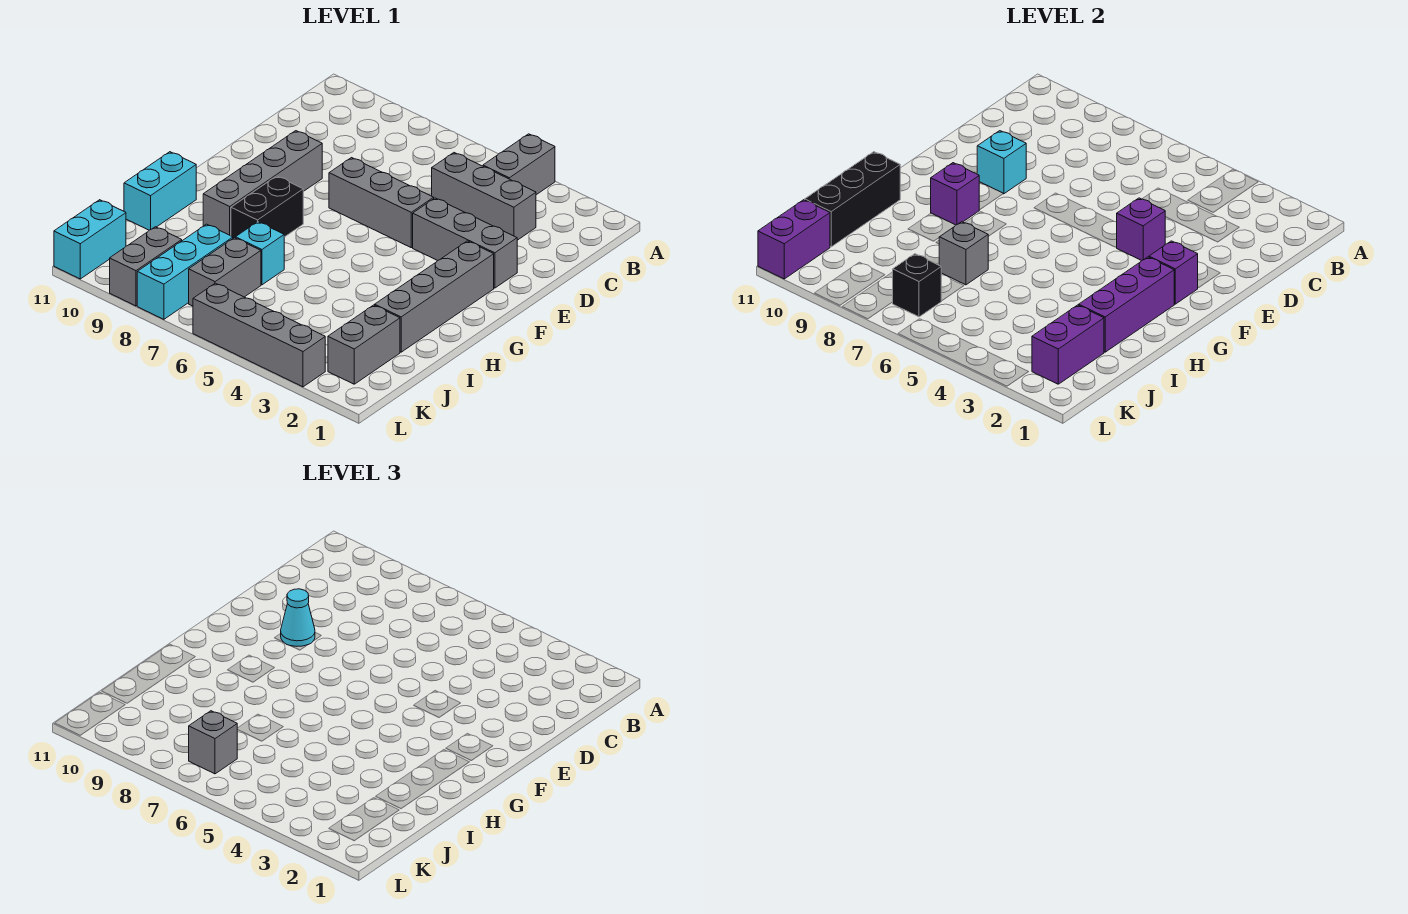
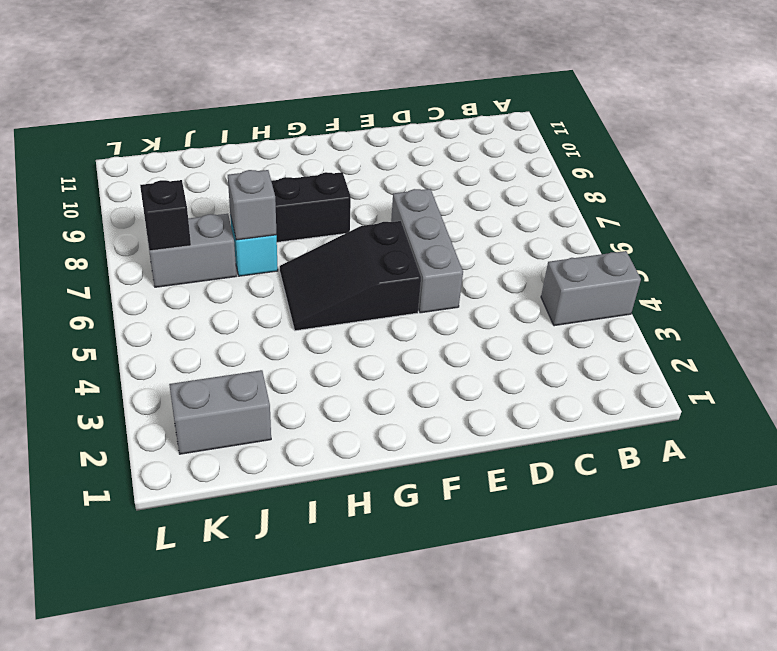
black slope F5:H6 level 1 top F -> none
none -> grey brick C3:C5 level 1
none -> grey brick E2:E4 level 1
none -> grey brick E9:H9 level 1

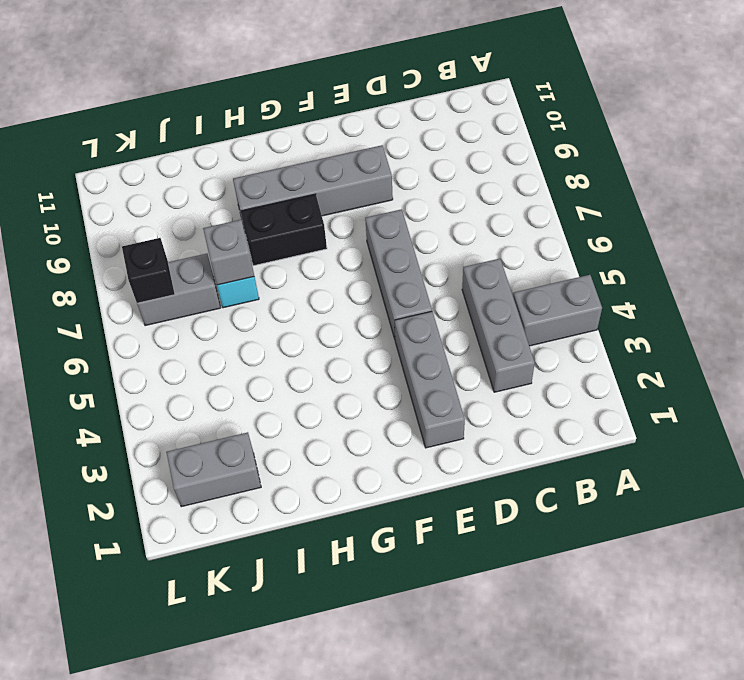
none -> grey brick F2:I2 level 1
none -> cyan brick H11:I11 level 1
none -> cyan brick J8:L8 level 1

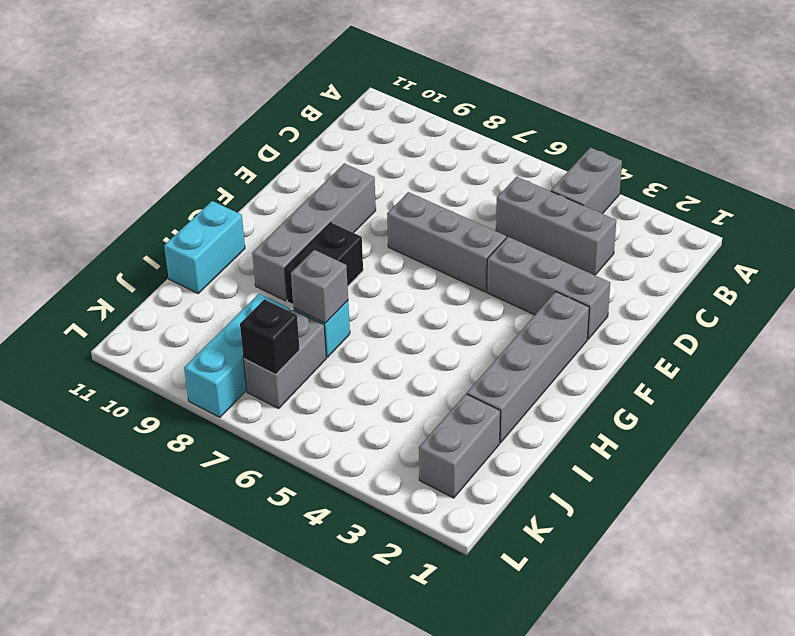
none -> grey brick K9:L9 level 1
none -> cyan brick K11:L11 level 1
none -> grey brick L3:L6 level 1

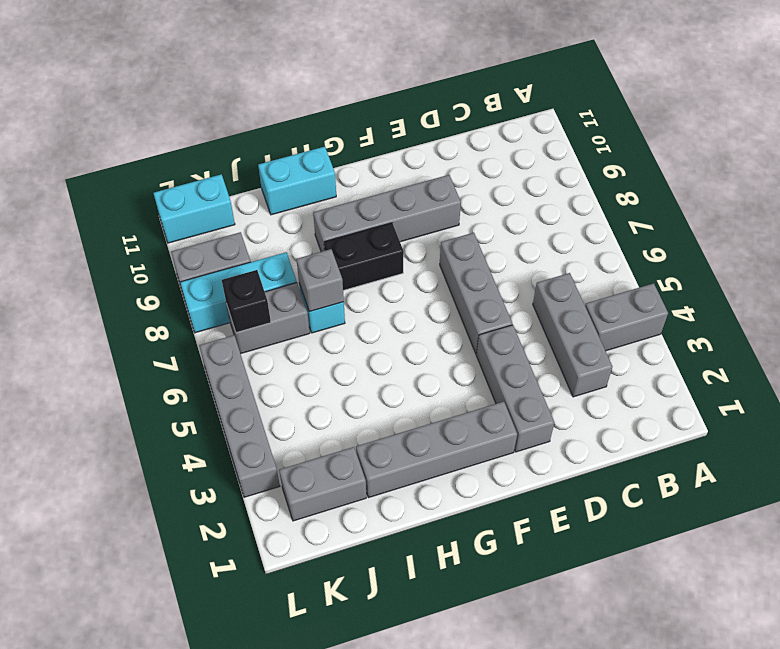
none -> purple brick E4 level 2
none -> cyan brick E9 level 2
none -> purple brick F2 level 2

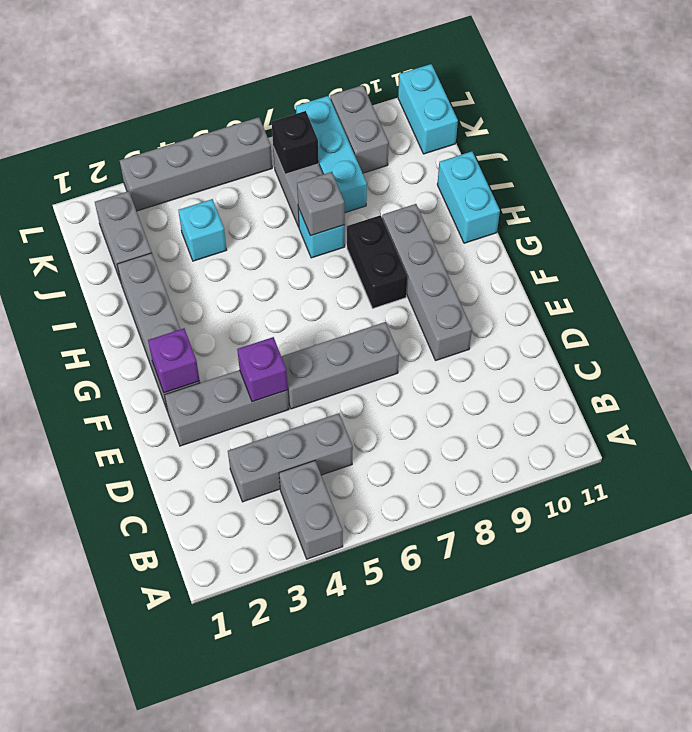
cyan brick J4 level 1 -> cyan brick E9 level 2
none -> purple brick G2:I2 level 2
none -> purple brick G9 level 2
none -> black brick H11:J11 level 2

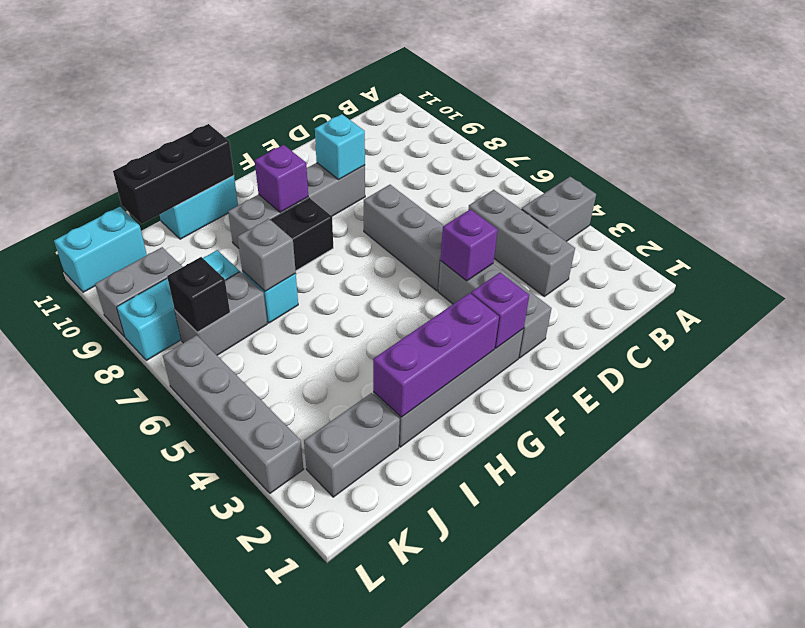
none -> purple brick J2:K2 level 2
none -> purple brick K11:L11 level 2
none -> cyan cone E9 level 3

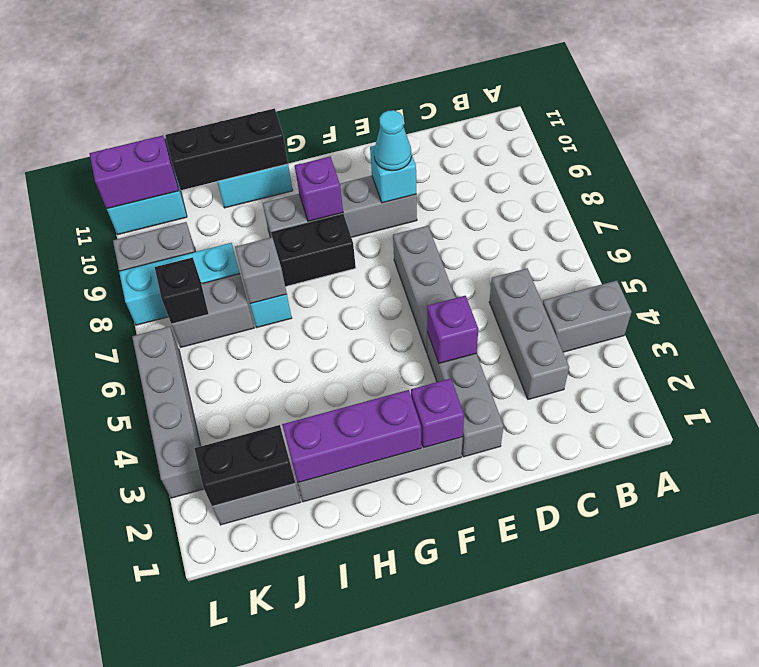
black brick J2:K2 level 2 -> purple brick J2:K2 level 2
none -> grey brick K7 level 3

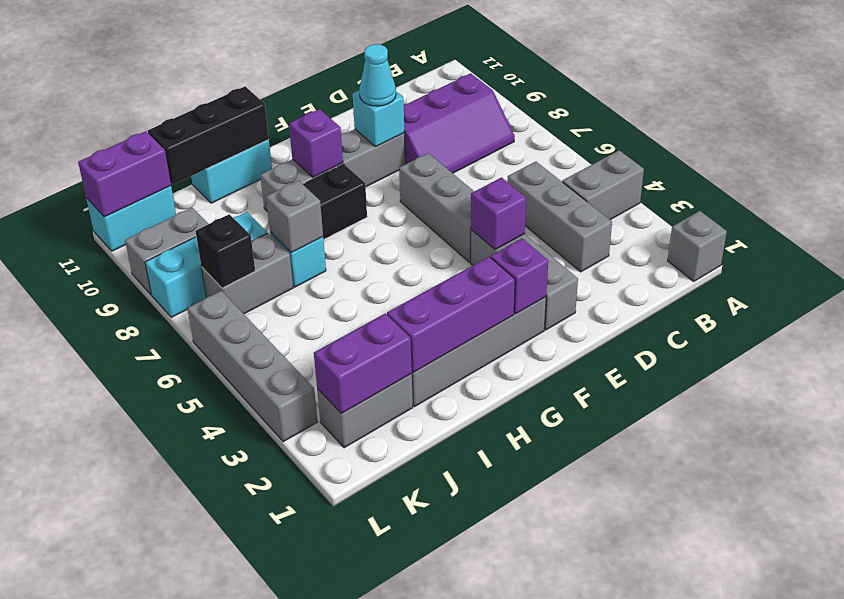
grey brick A1 level 1 -> grey brick K7 level 3
purple slope B8:D9 level 1 top 9 -> none

